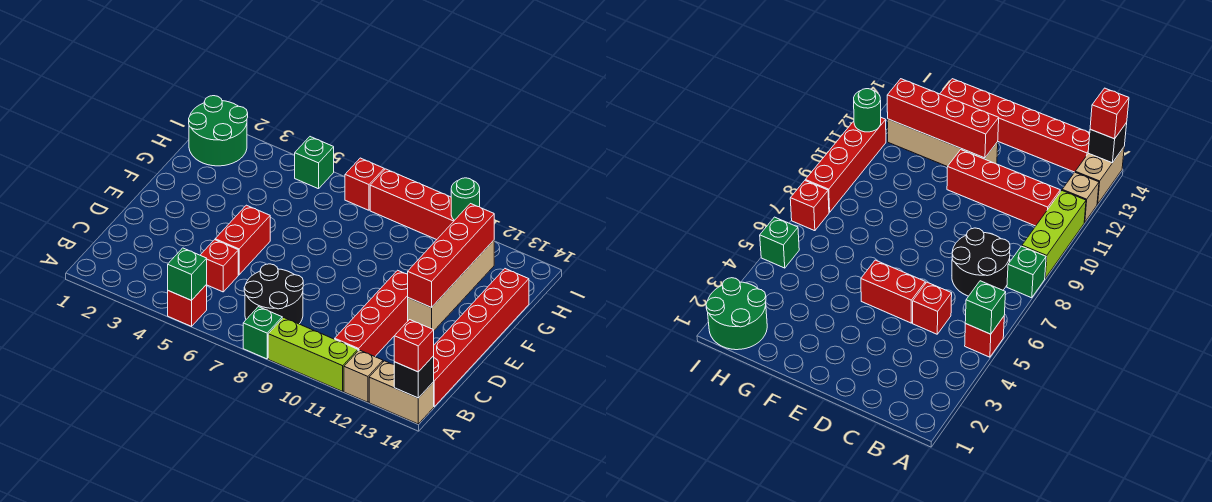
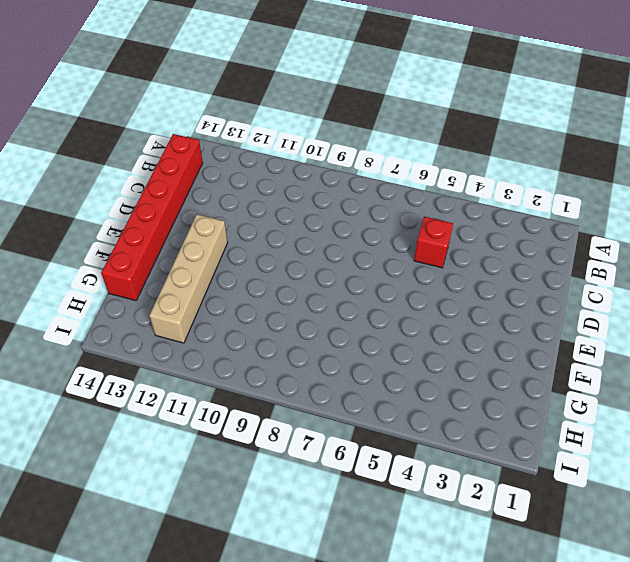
none -> red brick A5 level 1
none -> green brick A8 level 1
none -> lime brick A9:A11 level 1

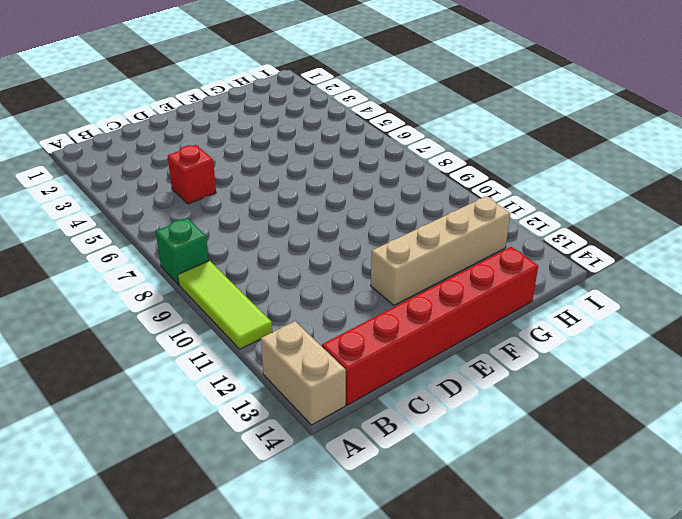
lime tile A9:A11 level 1 -> lime brick A9:A11 level 1
none -> red brick A5 level 1
none -> tan brick A12 level 1
none -> black round brick B7:C8 level 1

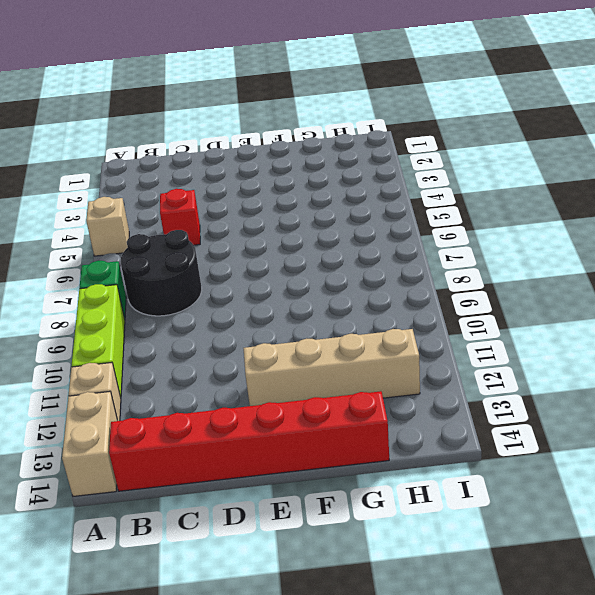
tan brick A5 level 1 -> red brick A5 level 1
none -> red brick B11:E11 level 1
none -> red brick D5:E5 level 1
none -> green round brick H1:I2 level 1

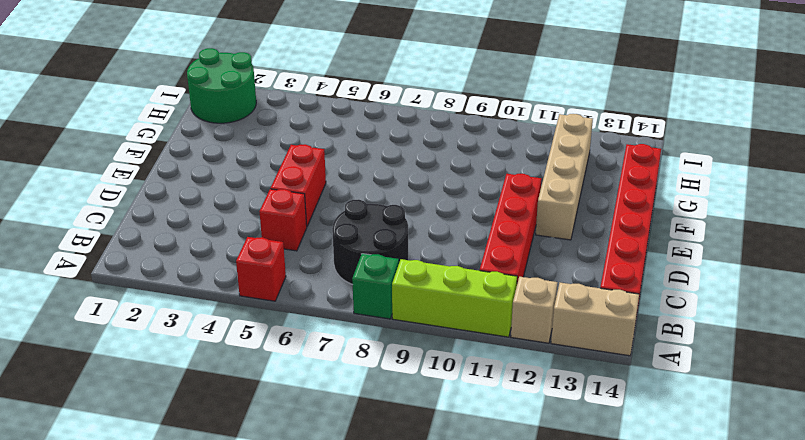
none -> green brick I5 level 1
none -> red brick I7 level 1
none -> red brick I8:I11 level 1

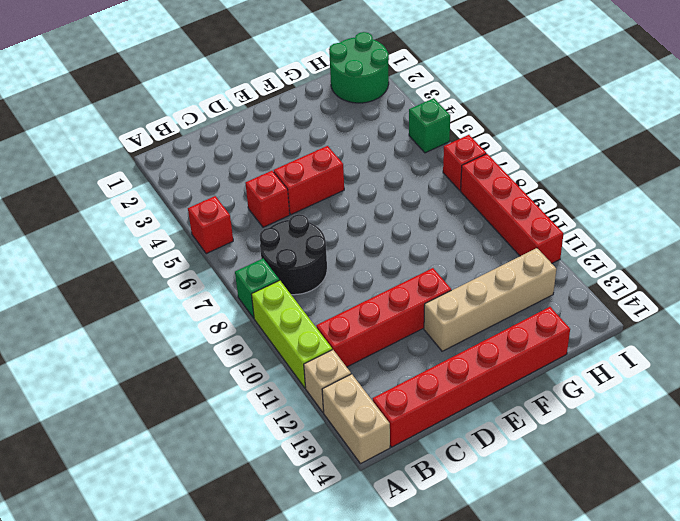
none -> green brick A5 level 2
none -> black brick A14 level 2
none -> red brick E12:H12 level 2

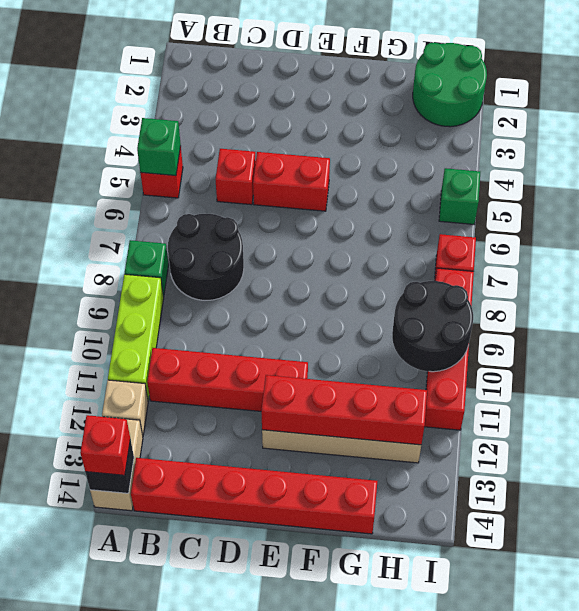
black round brick H9:I10 level 2 -> none
none -> green round brick I11 level 2

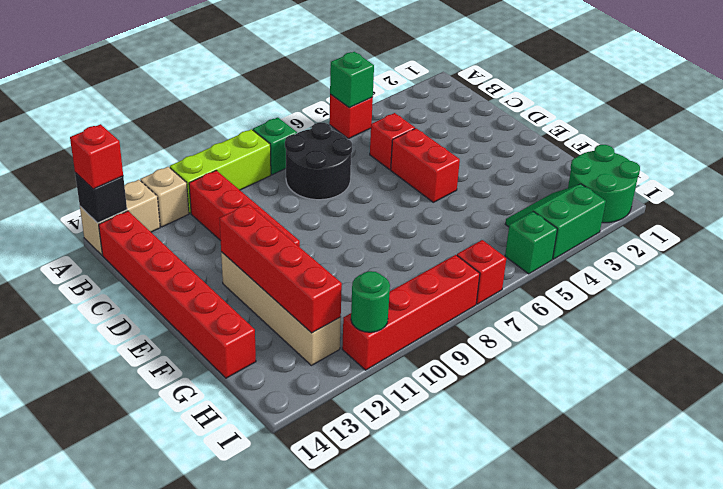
green slope H3:I4 level 1 top I -> none

